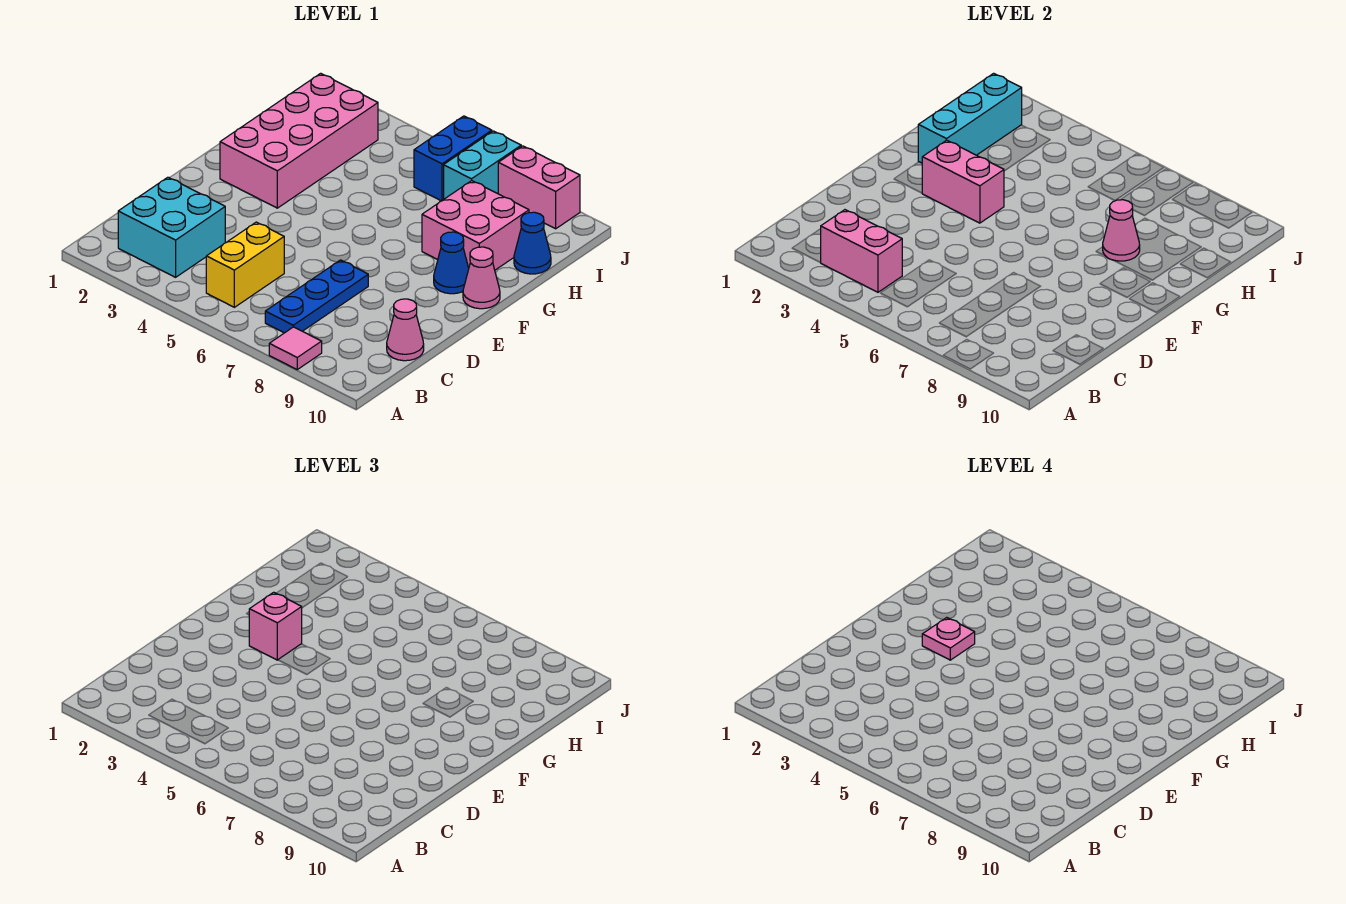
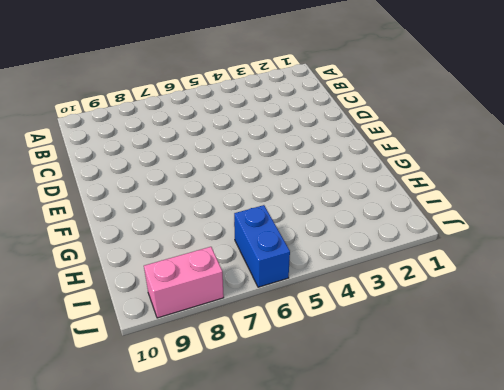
none -> pink tile A8 level 1
none -> cyan brick B2:C3 level 1
none -> yellow brick B5:C5 level 1

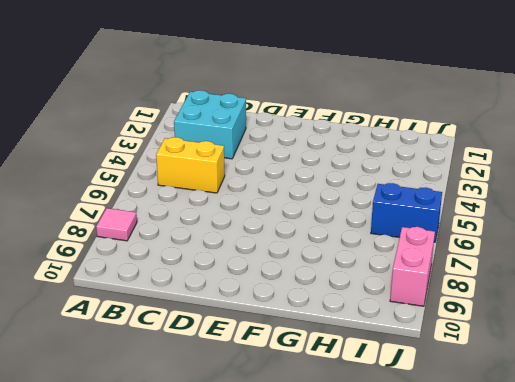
none -> blue plate B7:D7 level 1
none -> pink cone C10 level 1
none -> pink brick F2:I3 level 1

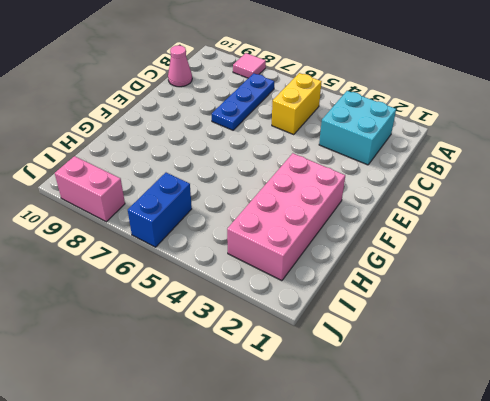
none -> blue cone F9 level 1
none -> pink cone F10 level 1
none -> pink brick G8:H9 level 1

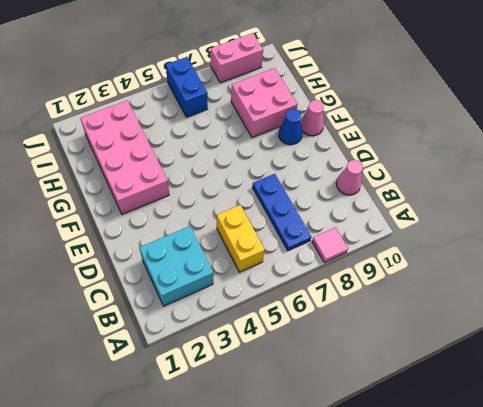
none -> blue cone H10 level 1
none -> cyan brick I7:J7 level 1
none -> pink brick B3:B4 level 2

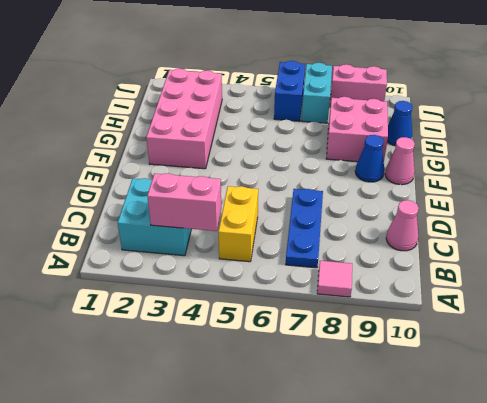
none -> pink brick F3:F4 level 2
none -> cyan brick G2:I2 level 2
none -> pink cone G8 level 2

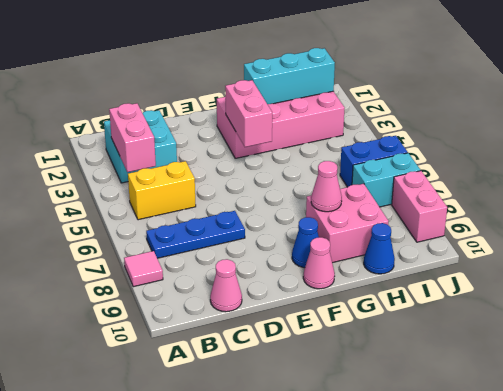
none -> pink brick F3 level 3
none -> pink plate F3 level 4

